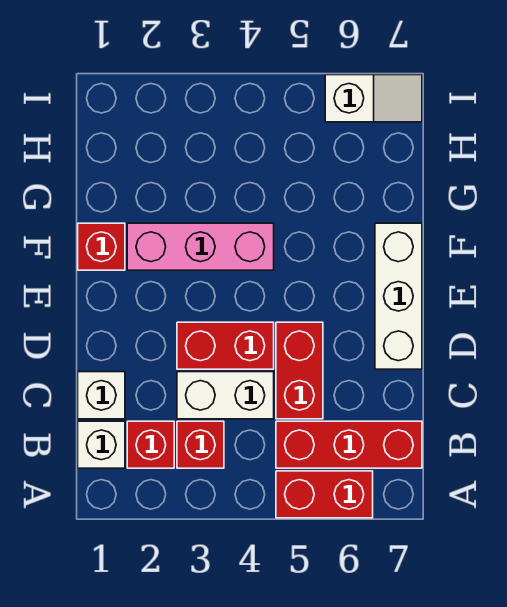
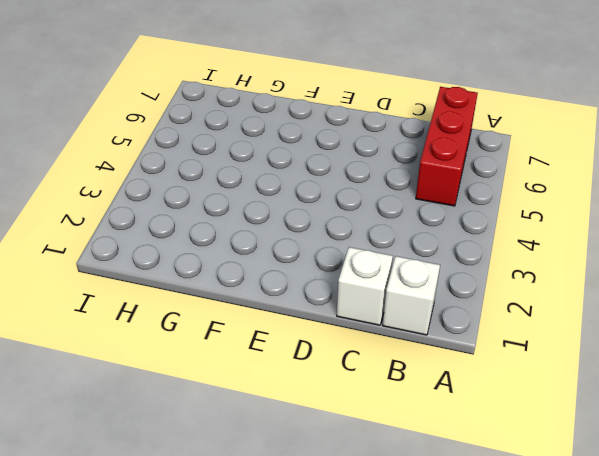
none -> red brick A5:A6 level 1
none -> red brick B2 level 1
none -> red brick B3 level 1

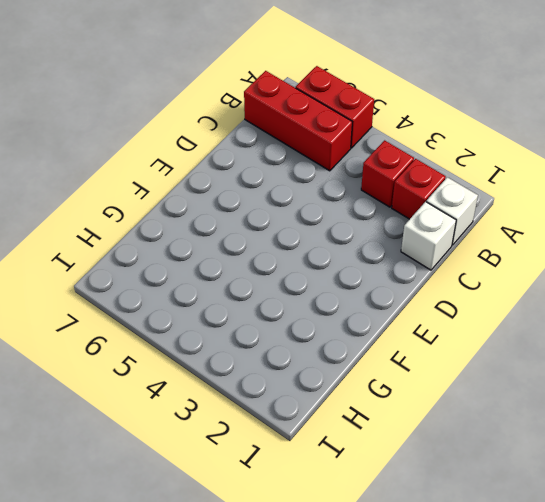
none -> white brick C3:C4 level 1
none -> red brick C5:D5 level 1
none -> red brick D3:D4 level 1

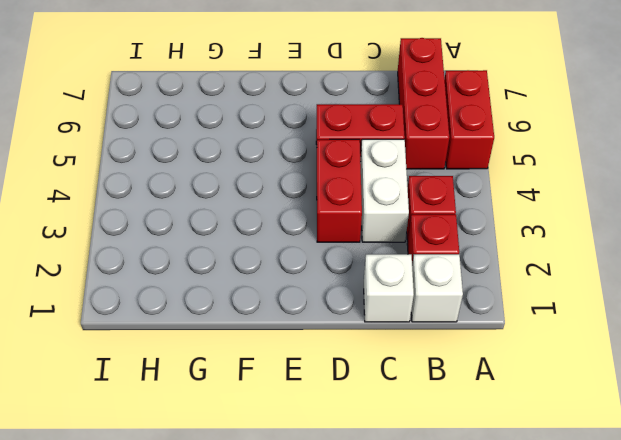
none -> white brick D7:F7 level 1
none -> red brick F1 level 1
none -> pink brick F2:F4 level 1

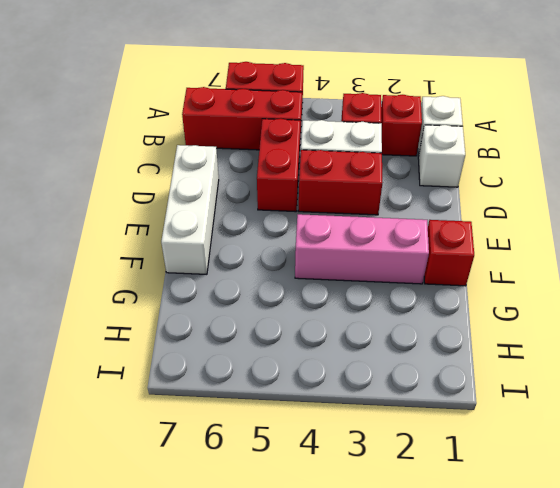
none -> white slope I6:I7 level 1 top 6

